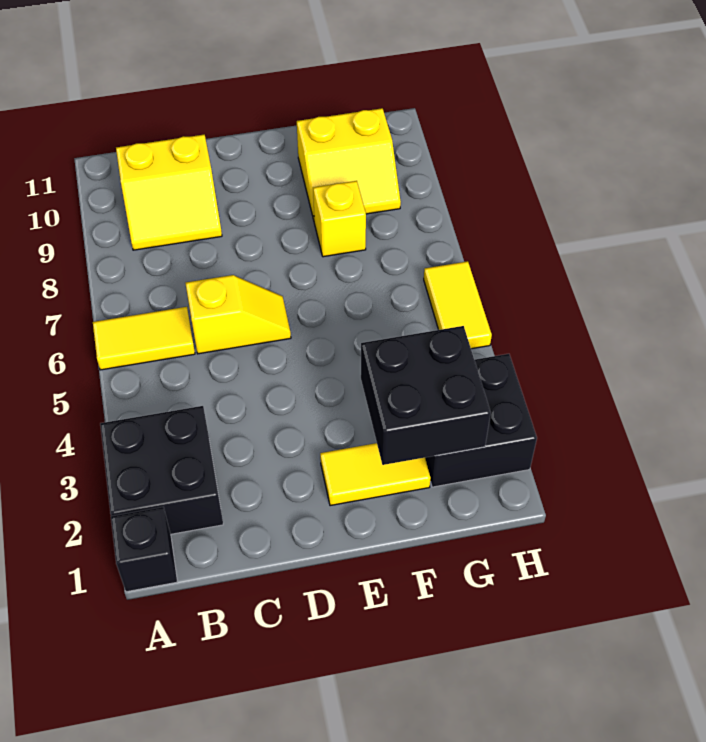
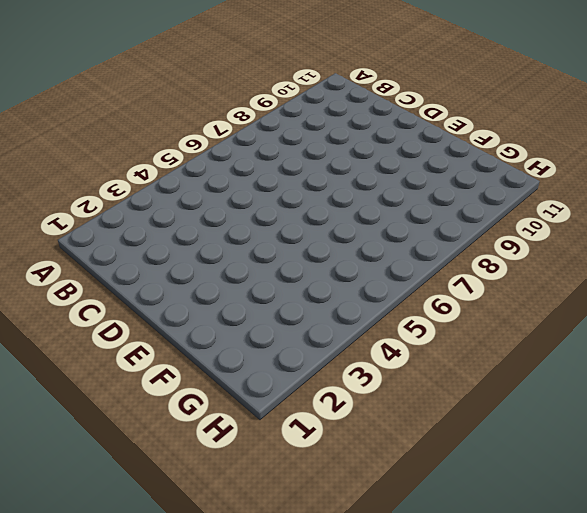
none -> black brick A1 level 1
none -> black brick A2:B3 level 1

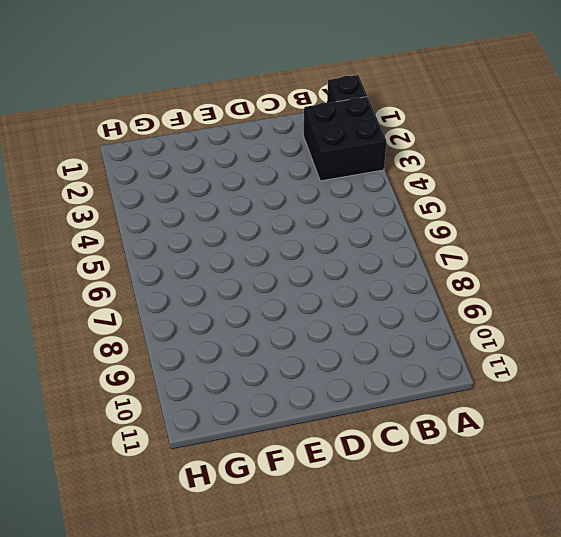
none -> yellow tile A6:B6 level 1
none -> yellow slope B9:C10 level 1 top 10

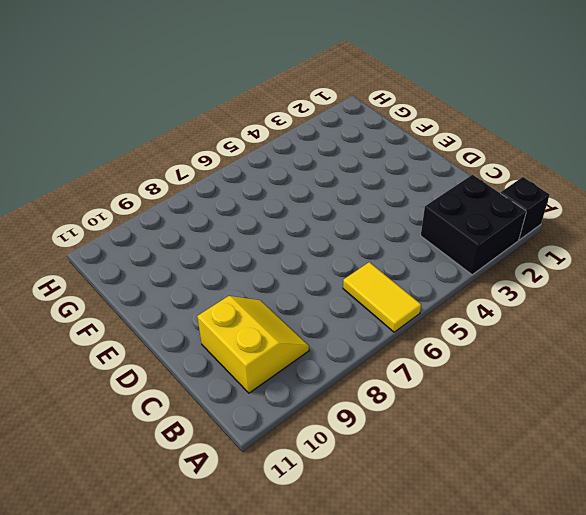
none -> yellow slope C6:D6 level 1 top C
none -> yellow tile E2:F2 level 1

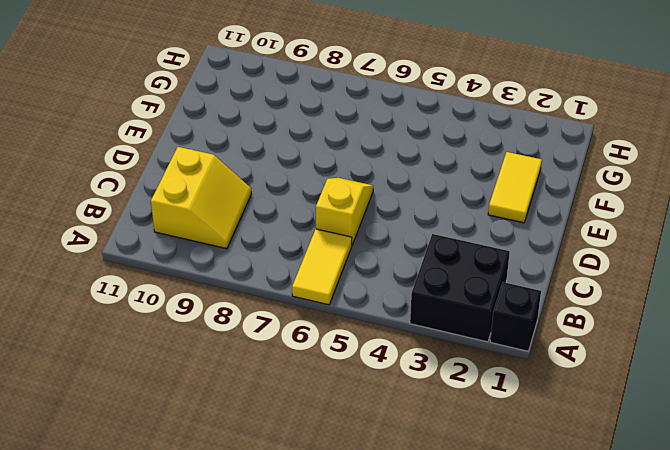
none -> yellow brick F8 level 1
none -> yellow slope F9:G10 level 1 top 10

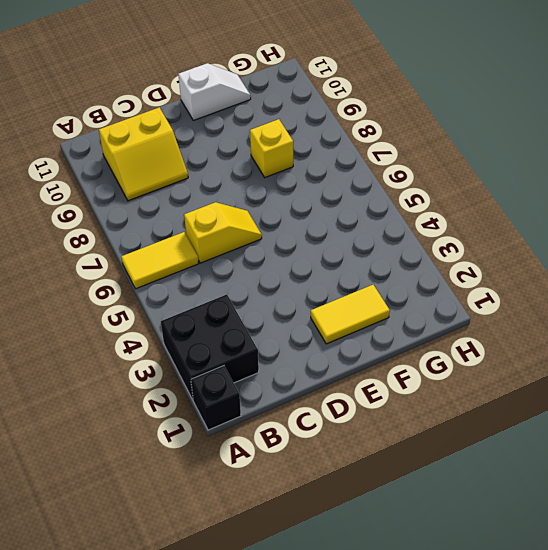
white slope E11:F11 level 1 top E -> none
none -> yellow slope F9:G10 level 1 top 10
none -> black brick G2:H3 level 1

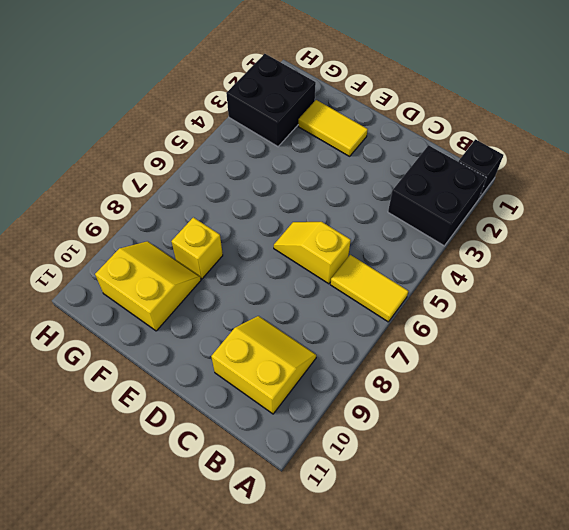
none -> yellow tile H5:H6 level 1
none -> black brick F2:G3 level 2

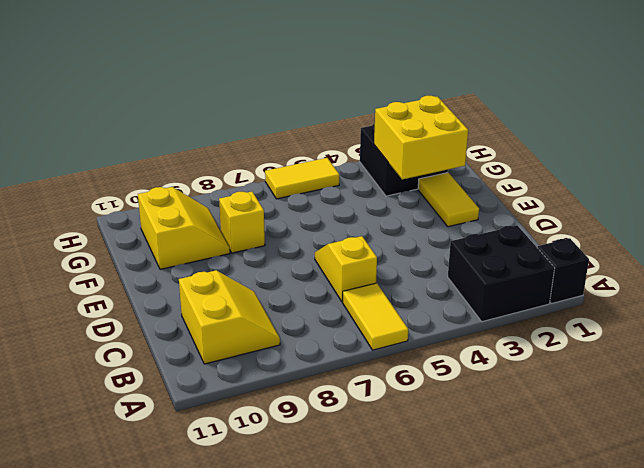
yellow brick F2:G3 level 2 -> black brick F2:G3 level 2

